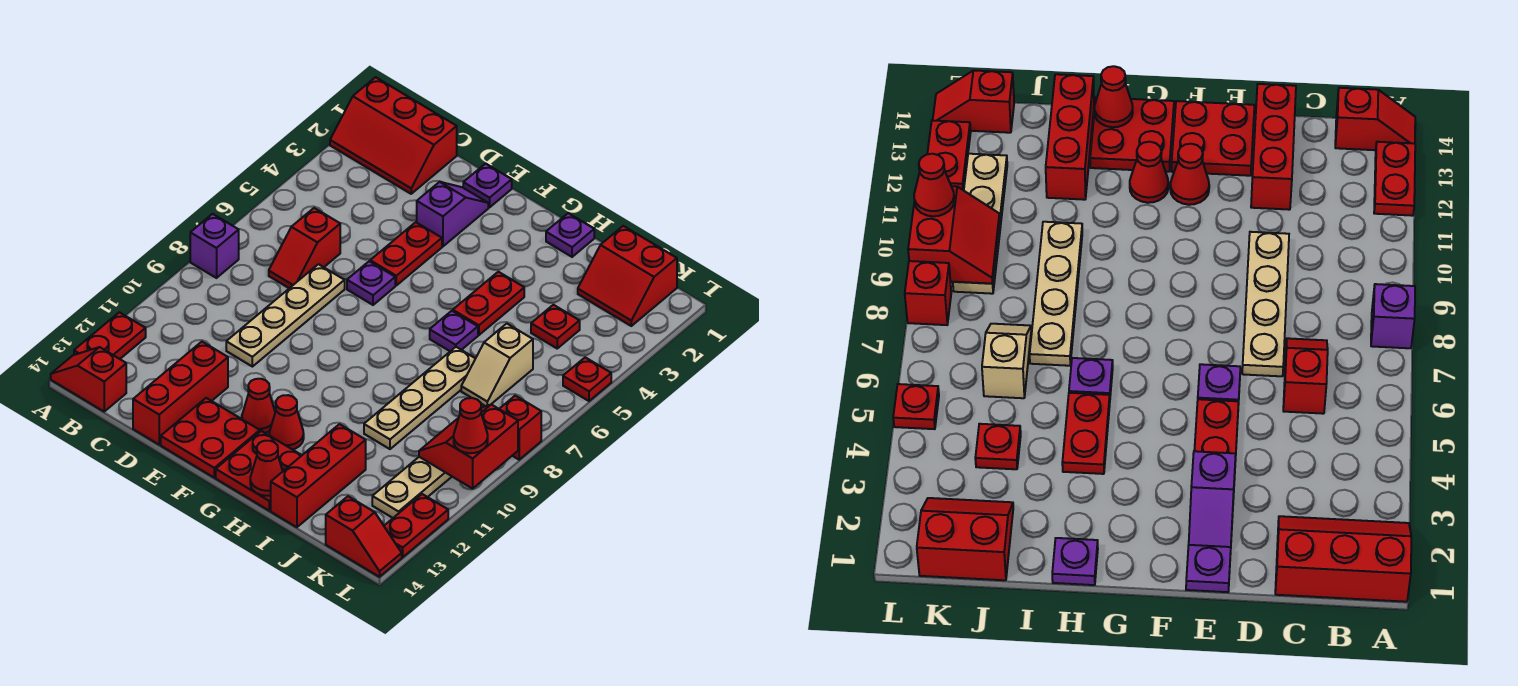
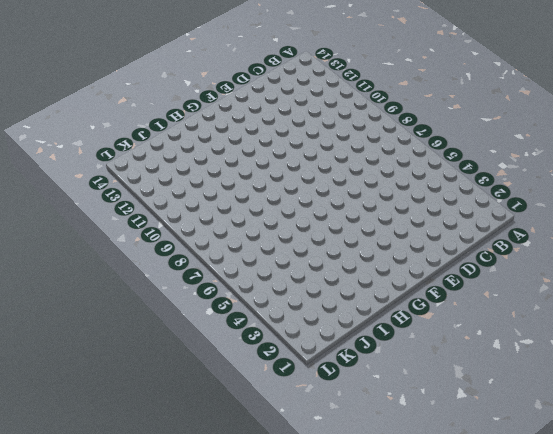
none -> red slope A1:C2 level 1 top 1
none -> purple brick A8 level 1
none -> red plate A12:A13 level 1
none -> red slope A14:B14 level 1 top B

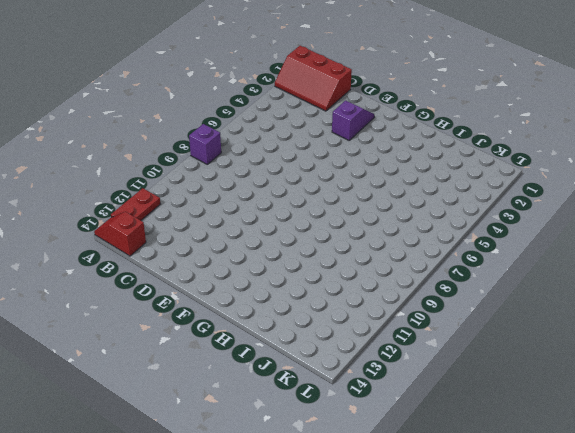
none -> red slope C6:C7 level 1 top 6
none -> tan plate D7:D10 level 1
none -> red brick D12:D14 level 1
none -> purple plate E1 level 1

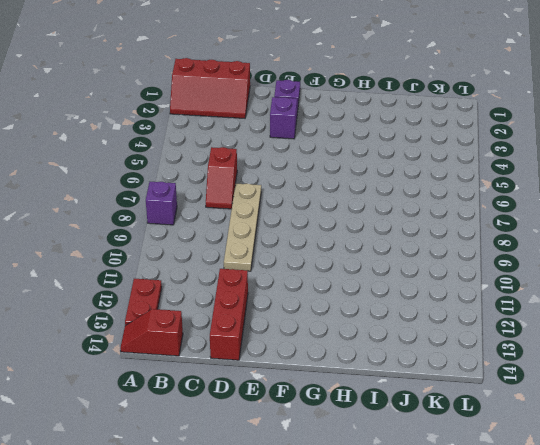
none -> red plate E4:E5 level 1
none -> purple plate E6 level 1
none -> red plate E13:F14 level 1
none -> red cone F12 level 1

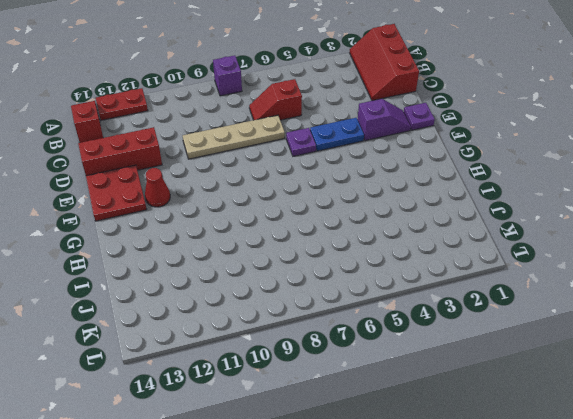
blue plate E4:E5 level 1 -> red plate E4:E5 level 1
none -> red cone G12 level 1
none -> red plate G13:H14 level 1
none -> purple plate H1 level 1
none -> red plate H4:H5 level 1

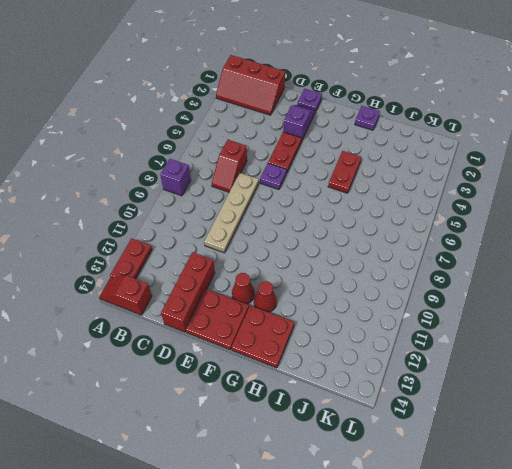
none -> purple plate H6 level 1
none -> tan plate I7:I10 level 1
none -> red brick I12:I14 level 1
none -> red slope J1:K2 level 1 top 1

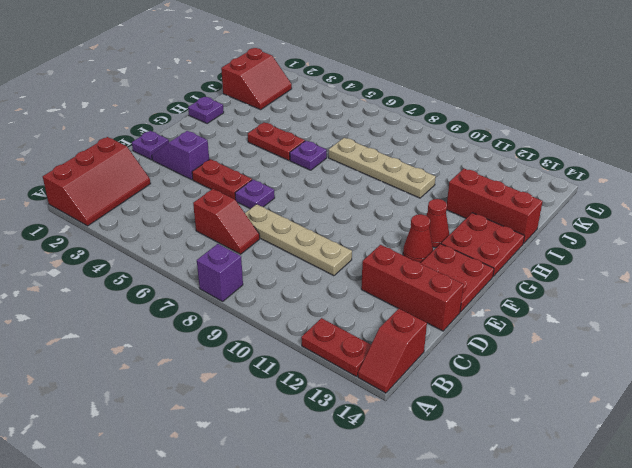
none -> red plate J4 level 1
none -> tan slope J6:J7 level 1 top 6
none -> tan plate K9:K12 level 1
none -> red slope K14:L14 level 1 top K

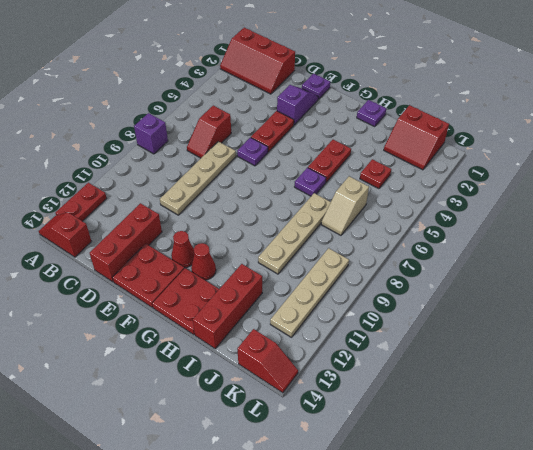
none -> red plate L5 level 1
none -> red brick L8 level 1
none -> red plate L12:L13 level 1
none -> red cone H14 level 2

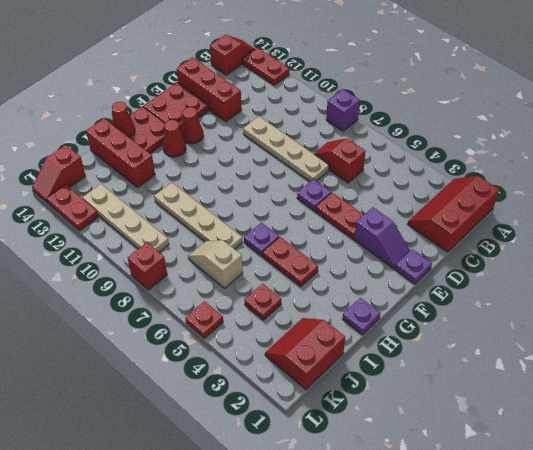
none -> red slope K9:L10 level 2 top L
none -> red cone L10 level 3

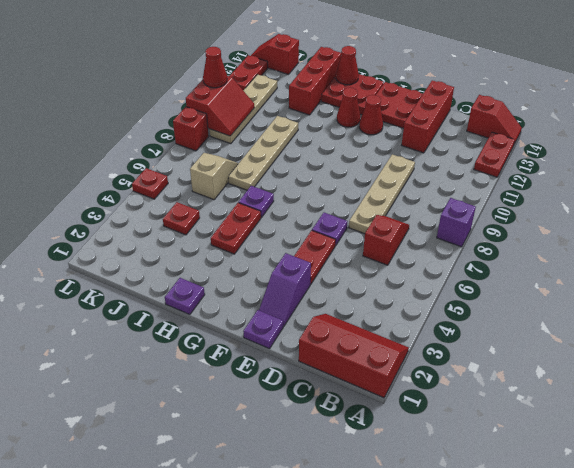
none -> red slope J1:K2 level 1 top 1

